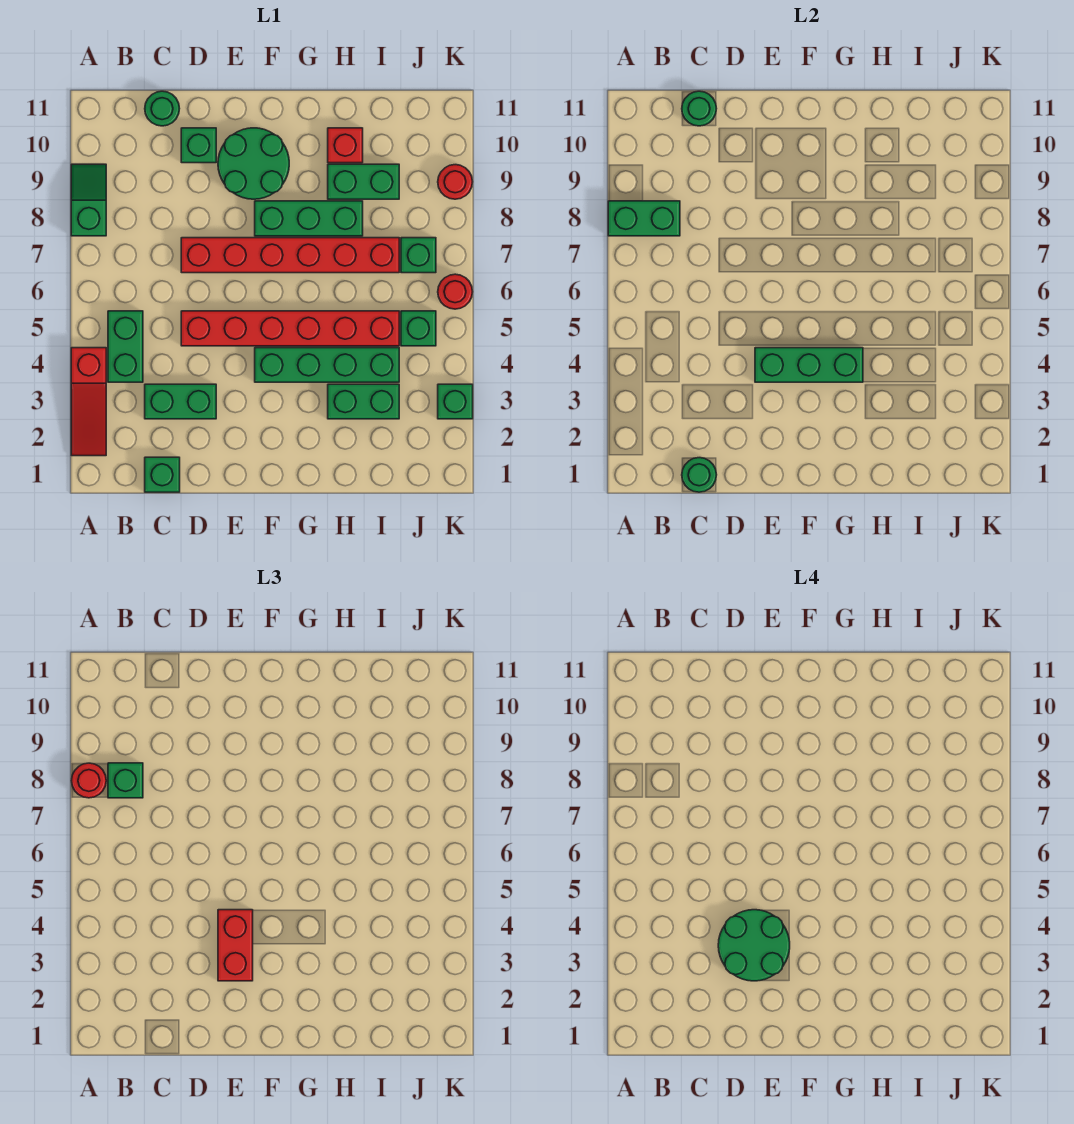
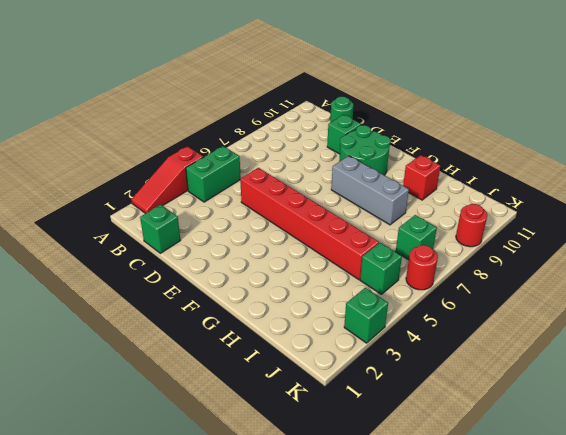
grey brick F8:H8 level 1 -> green brick F8:H8 level 1
none -> green slope A8:A9 level 1 top 8
none -> green brick C3:D3 level 1
none -> red brick D7:I7 level 1

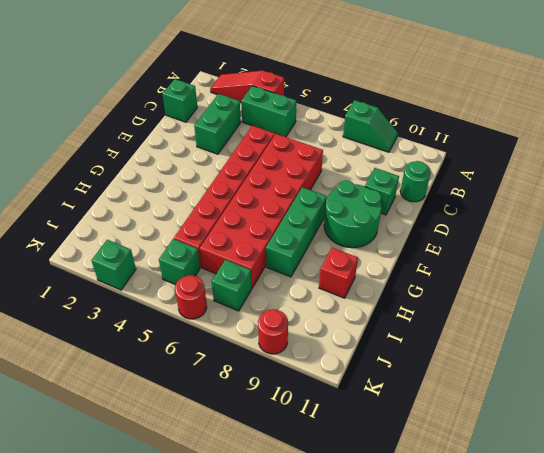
red brick D6:I7 level 1 -> red brick D7:I7 level 1
none -> green brick F4:I4 level 1
none -> green brick H3:I3 level 1
none -> green brick H9:I9 level 1

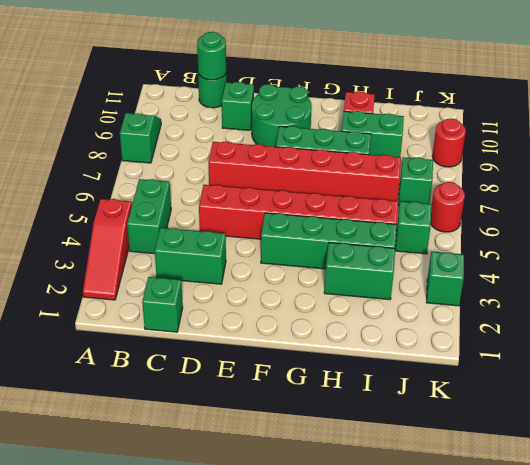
none -> green brick A8:B8 level 2
none -> green round brick C1 level 2
none -> green brick E4:G4 level 2

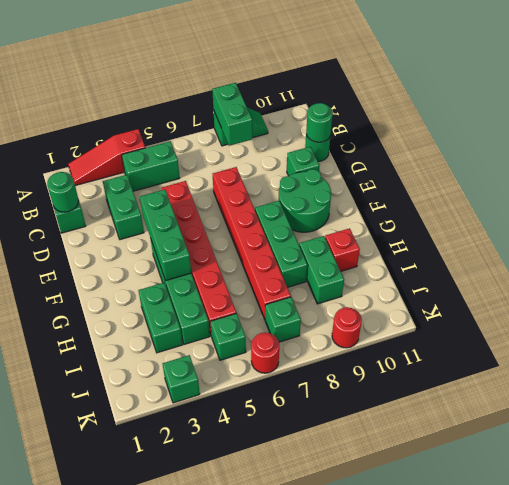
none -> red round brick A8 level 3
none -> green brick B8 level 3
none -> red brick E3:E4 level 3

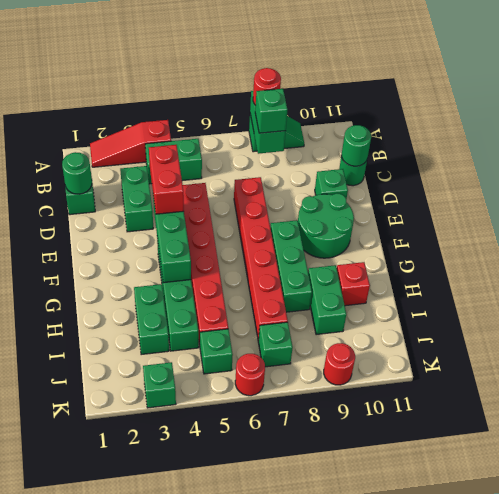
red brick D4:E4 level 3 -> red brick E3:E4 level 3
none -> green round brick D3:E4 level 4

